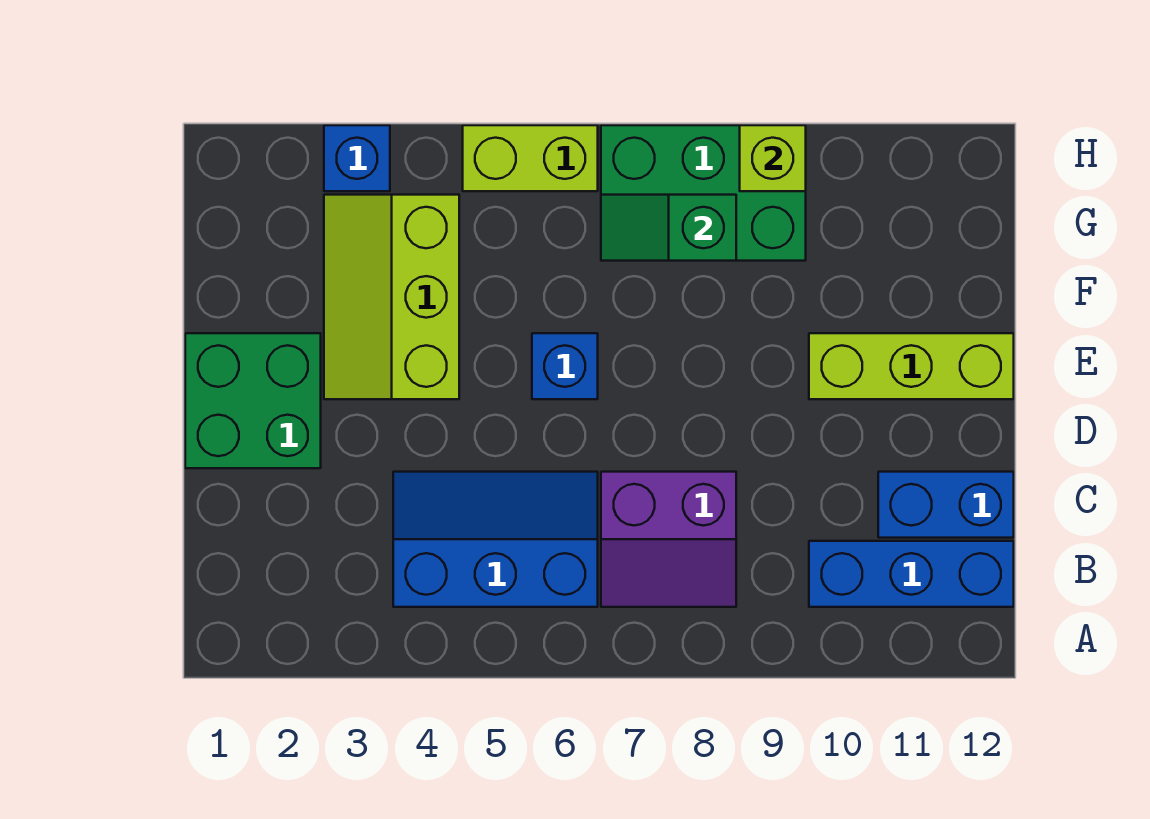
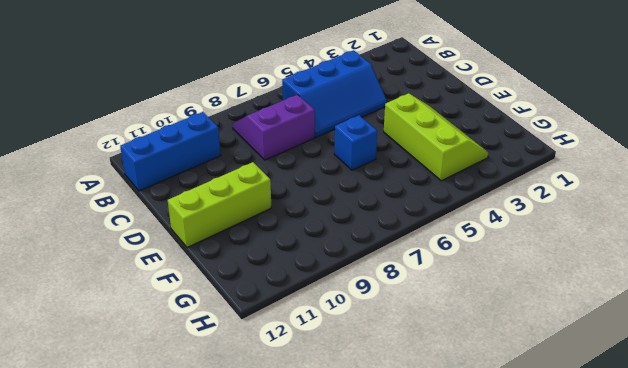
none -> blue brick C11:C12 level 1
none -> green brick D1:E2 level 1
none -> green brick G7:H9 level 1

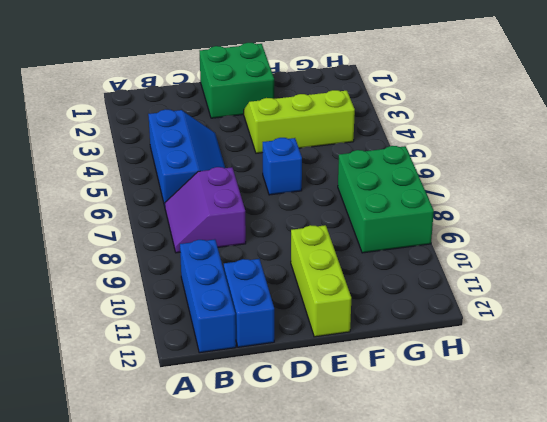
none -> blue brick H3 level 1
none -> lime brick H5:H6 level 1
none -> green slope G7:G8 level 2 top 8

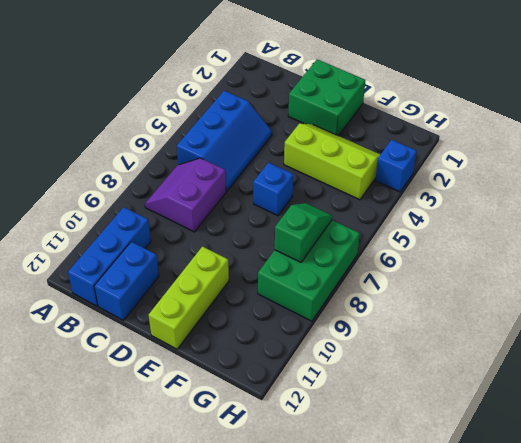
none -> lime brick H5:H6 level 1
none -> lime brick H9 level 2

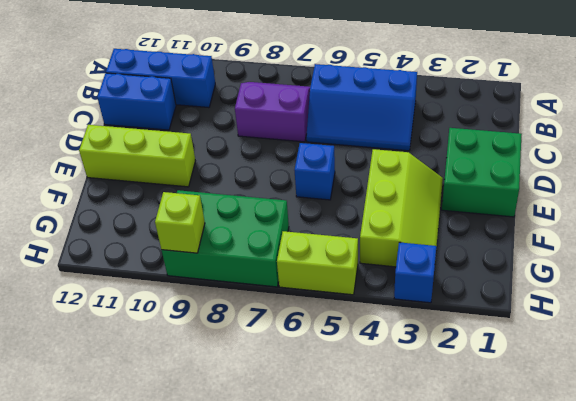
none -> green slope G7:G8 level 2 top 8

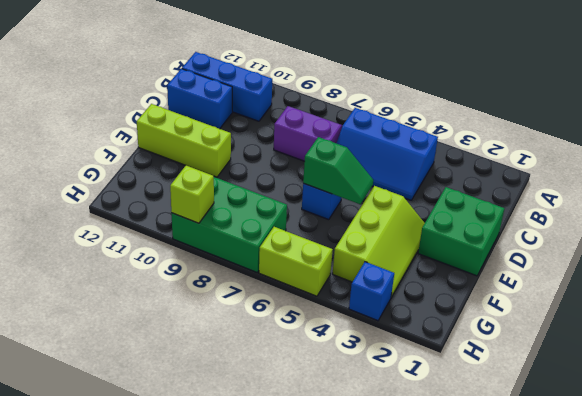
green slope E5:E6 level 2 top 6 -> green slope G7:G8 level 2 top 8

